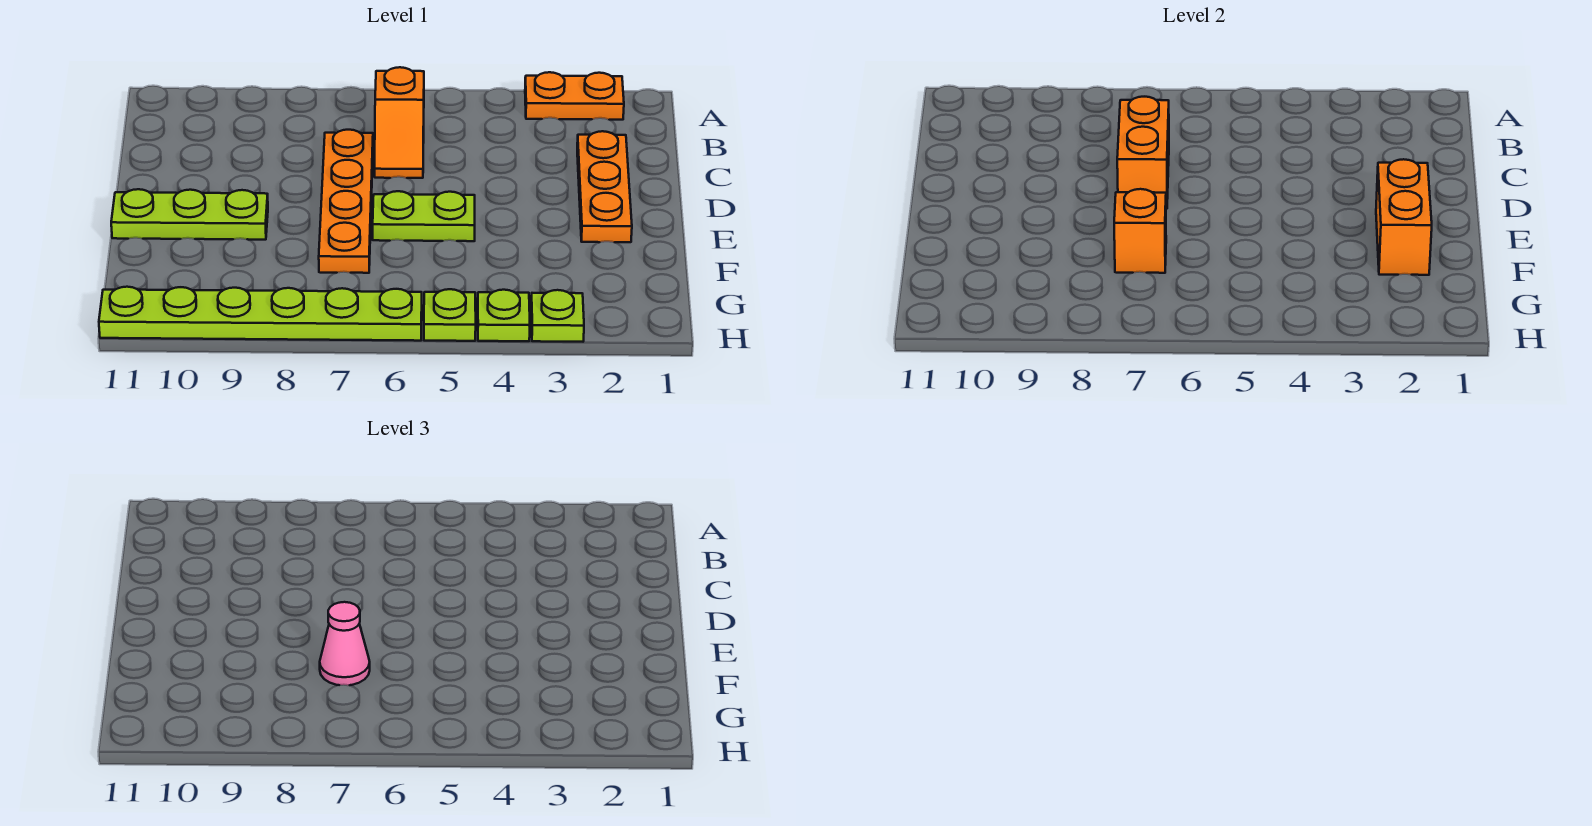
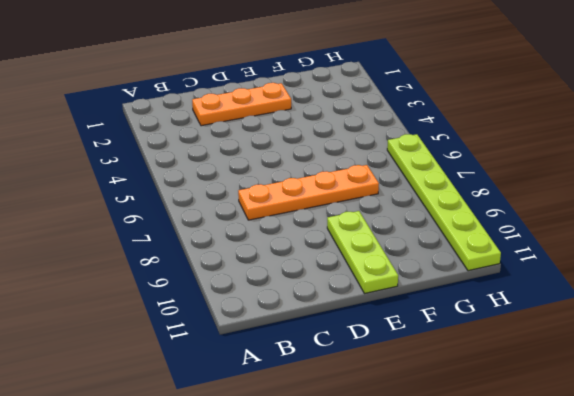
none -> orange plate A2:A3 level 1
none -> orange slope B6:C6 level 1 top B
none -> lime plate E5:E6 level 1

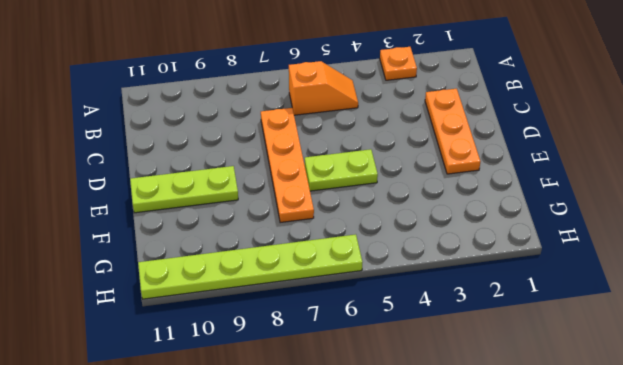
orange plate A3 level 1 -> orange plate A2:A3 level 1
orange slope B5:B6 level 1 top 6 -> orange slope B6:C6 level 1 top B
none -> lime plate H3 level 1
none -> lime plate H4 level 1
none -> lime plate H5 level 1

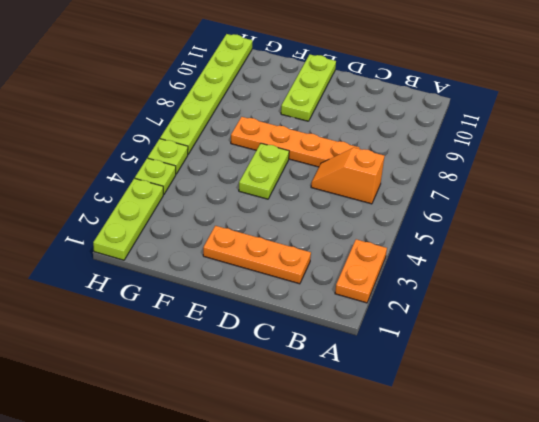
lime plate H1:H3 level 1 -> lime plate H3 level 1
none -> orange brick C7:D7 level 2
none -> orange brick E2:F2 level 2
none -> orange brick F7 level 2

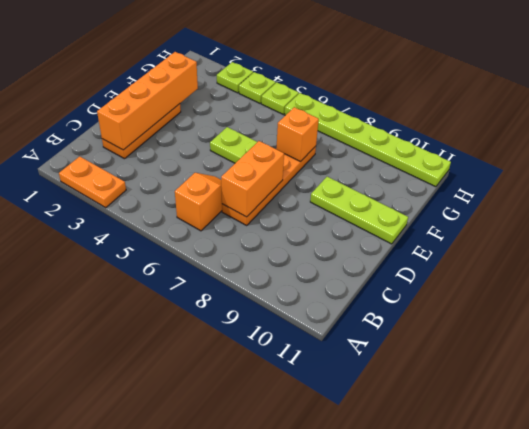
orange brick C2:F2 level 2 -> orange brick E2:F2 level 2
none -> pink cone F7 level 3

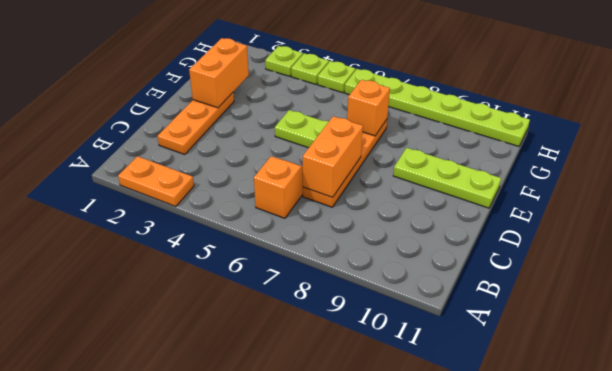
none -> pink cone F7 level 3

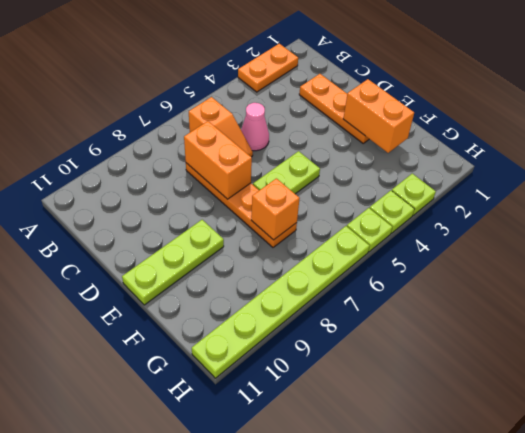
pink cone C5 level 1 -> pink cone F7 level 3

